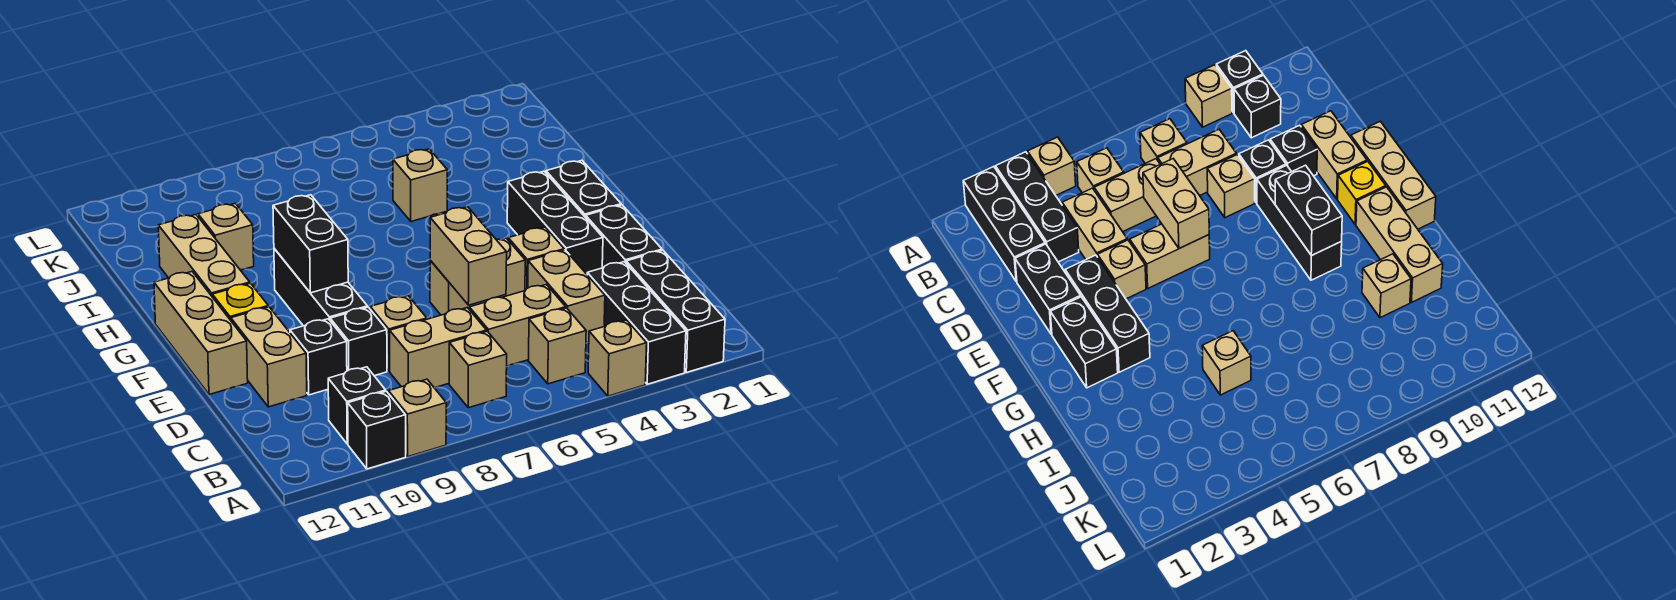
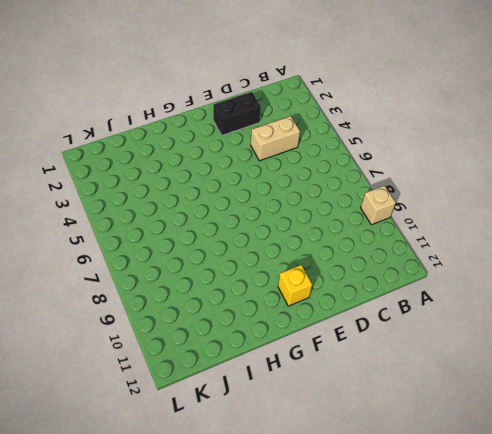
none -> black brick A2:C2 level 1
none -> black brick A3:C3 level 1
none -> tan brick A4 level 1

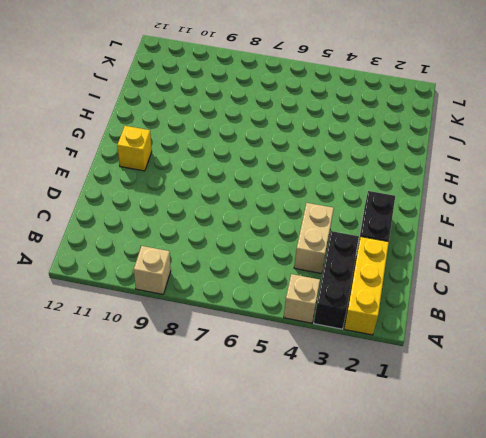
yellow brick A2:C2 level 1 -> black brick A2:C2 level 1
none -> black brick A10 level 1
none -> tan brick B5 level 1
none -> tan brick B7 level 1

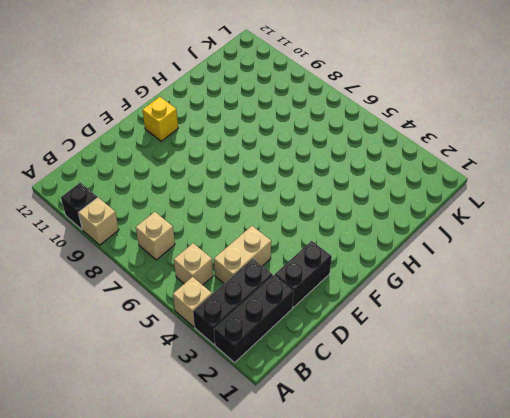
none -> black brick B10 level 1
none -> tan brick C5:C6 level 1
none -> tan brick C7:C8 level 1

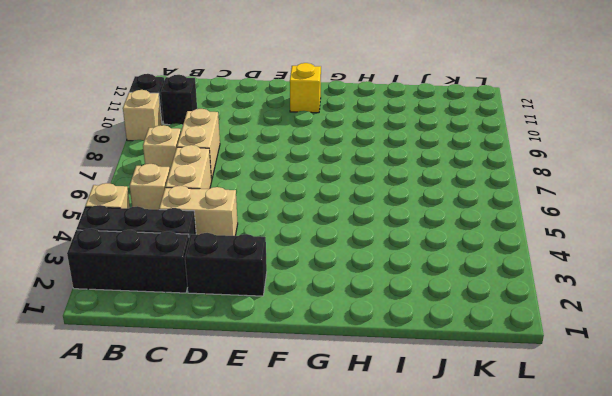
none -> tan brick D8 level 1
none -> black brick D9 level 1
none -> black brick D10 level 1

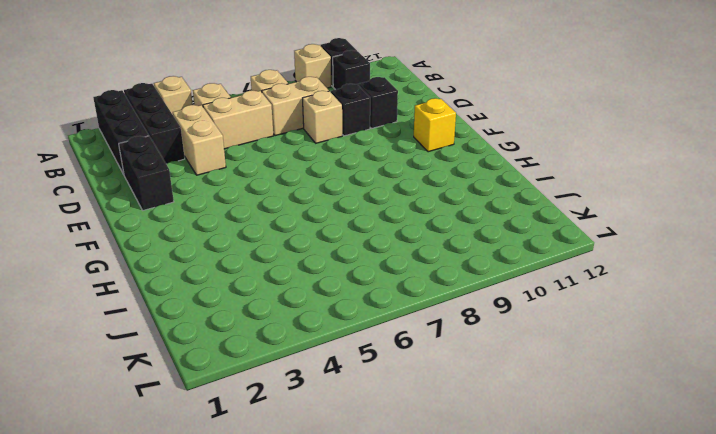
none -> tan brick D11:E11 level 1
none -> black brick E3:G3 level 1
none -> tan brick E4 level 1

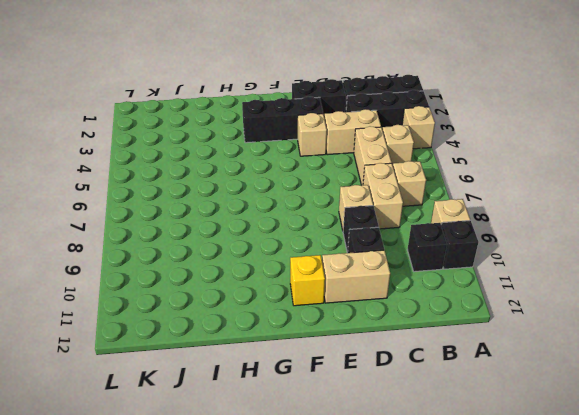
none -> tan brick E5:E6 level 1
none -> black brick E9:G9 level 1
none -> tan brick E12:G12 level 1

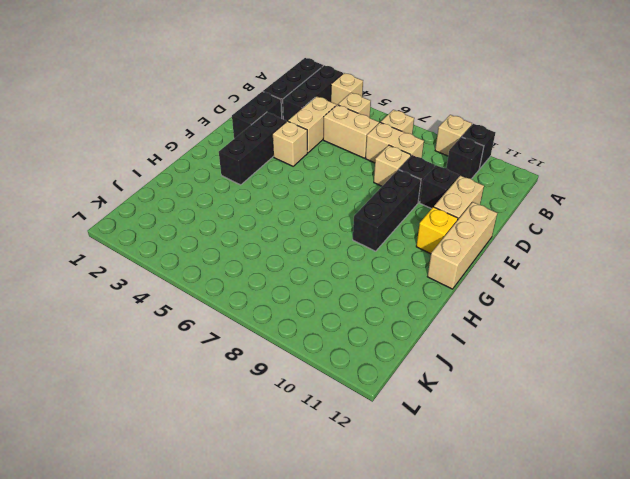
none -> tan brick E5:E6 level 1
none -> black brick F2:G2 level 1
none -> tan brick G11:I11 level 1

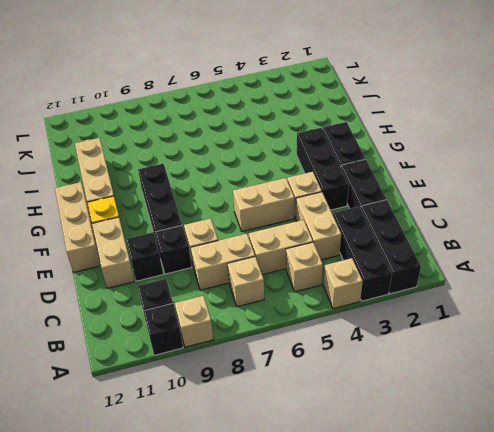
none -> tan brick I5 level 1
none -> tan brick I10 level 1
none -> tan brick D6:E6 level 2

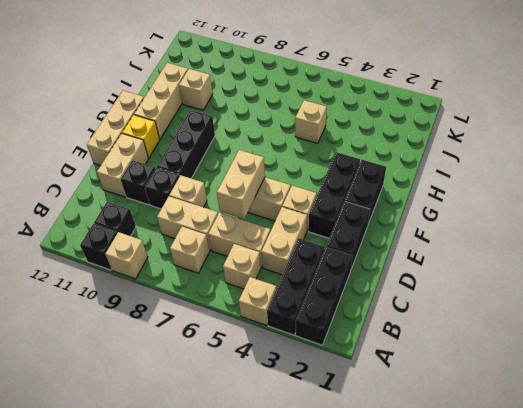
none -> black brick F9:G9 level 2

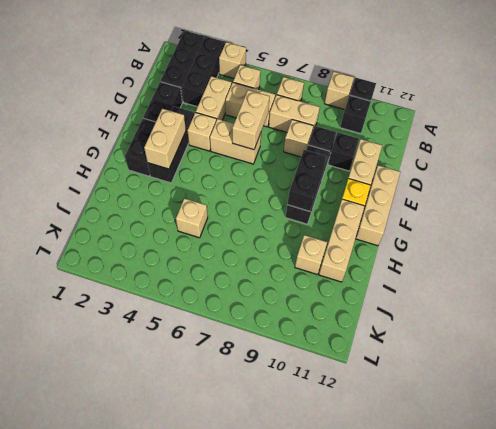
tan brick F3:G3 level 2 -> none

